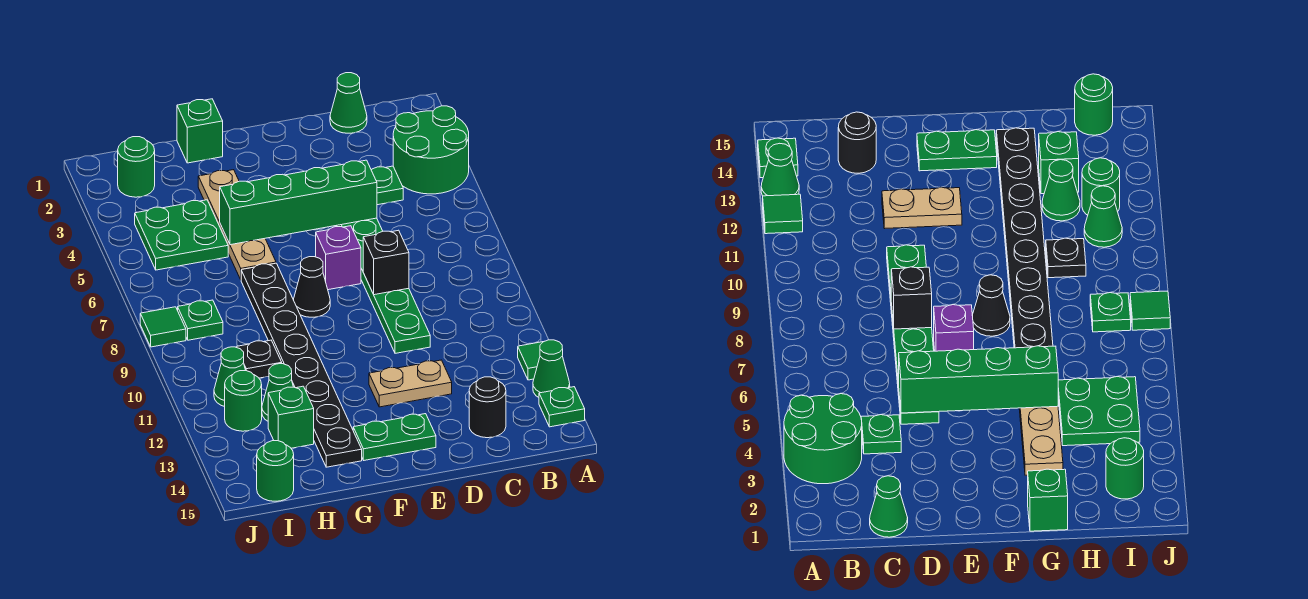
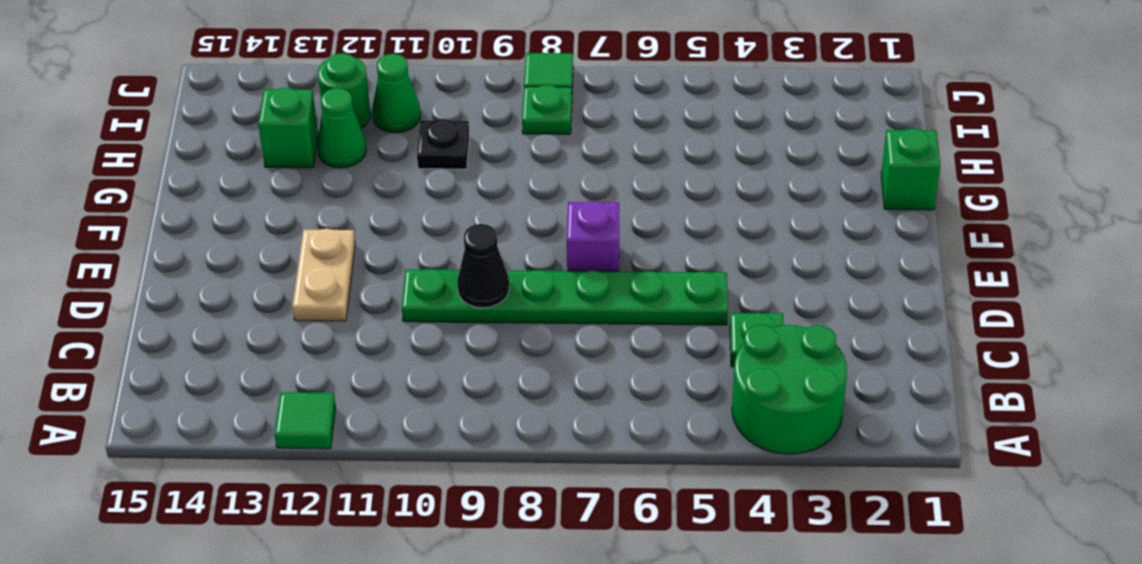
black cone D9 level 2 -> black cone F8 level 1
none -> green cone A13 level 1
none -> green plate A14 level 1
none -> green cone C1 level 1

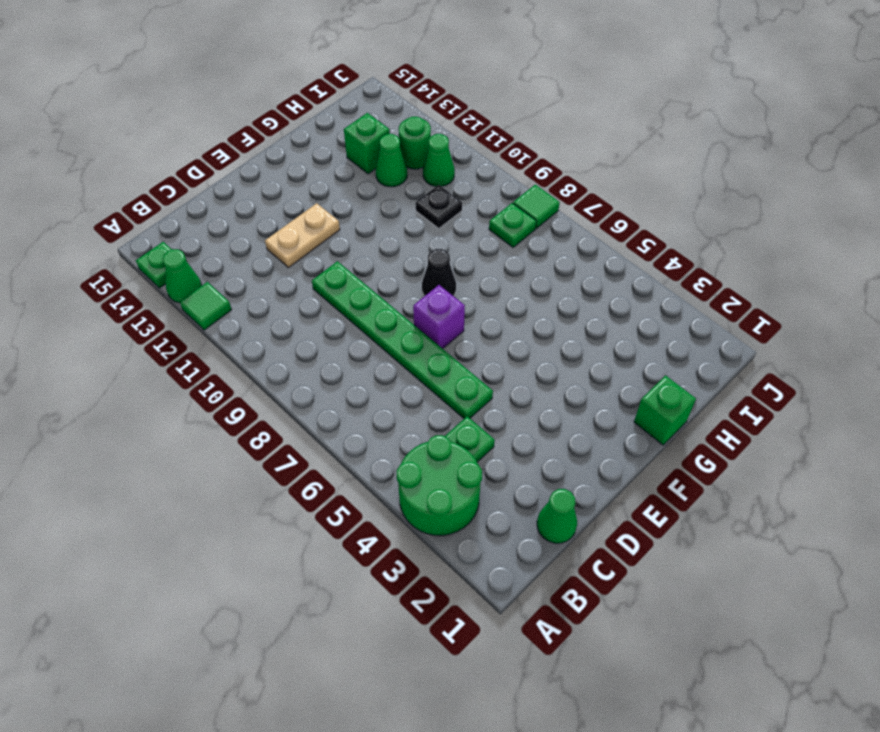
none -> black round brick C14 level 1
none -> green plate E14:F14 level 1
none -> tan plate G3:G6 level 1

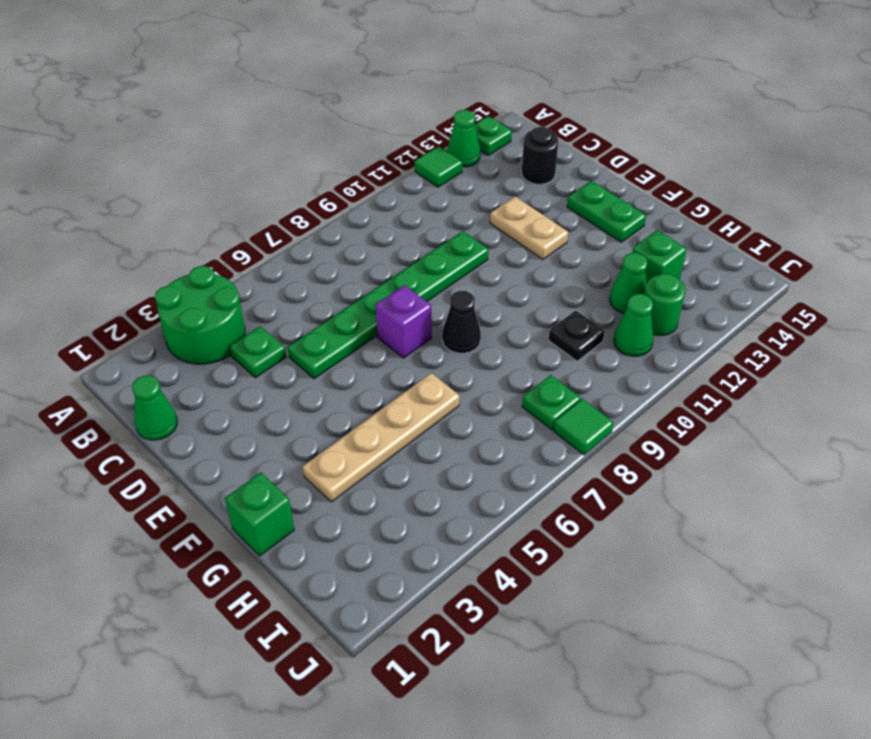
none -> black plate G7:G14 level 1
none -> green plate H4:I5 level 1
none -> green round brick I2 level 1

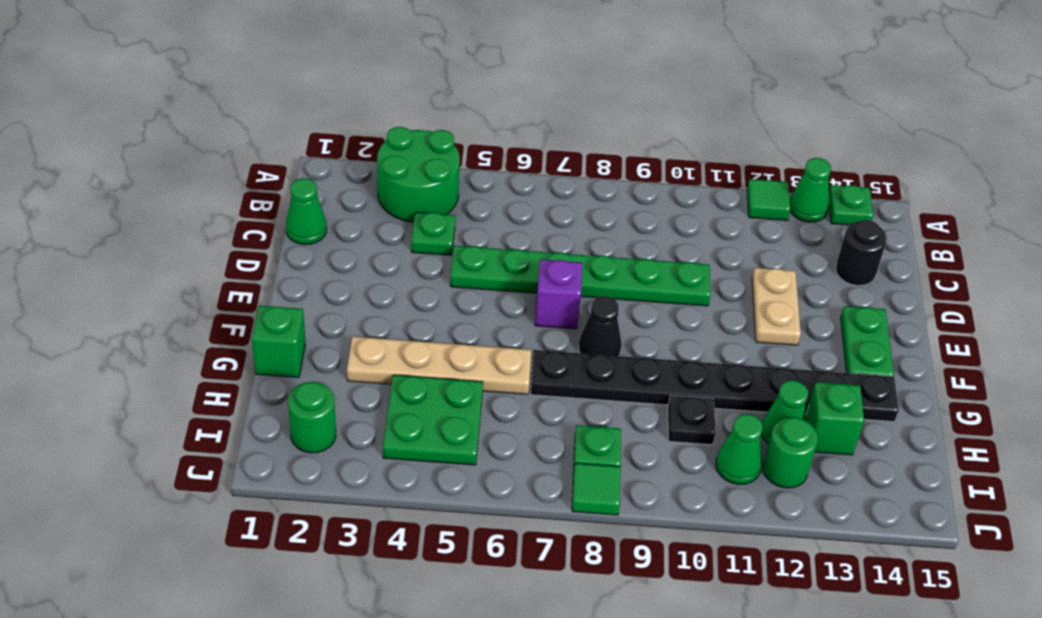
none -> green round brick I15 level 1
none -> green brick D5:G5 level 2
none -> black brick D8 level 2

